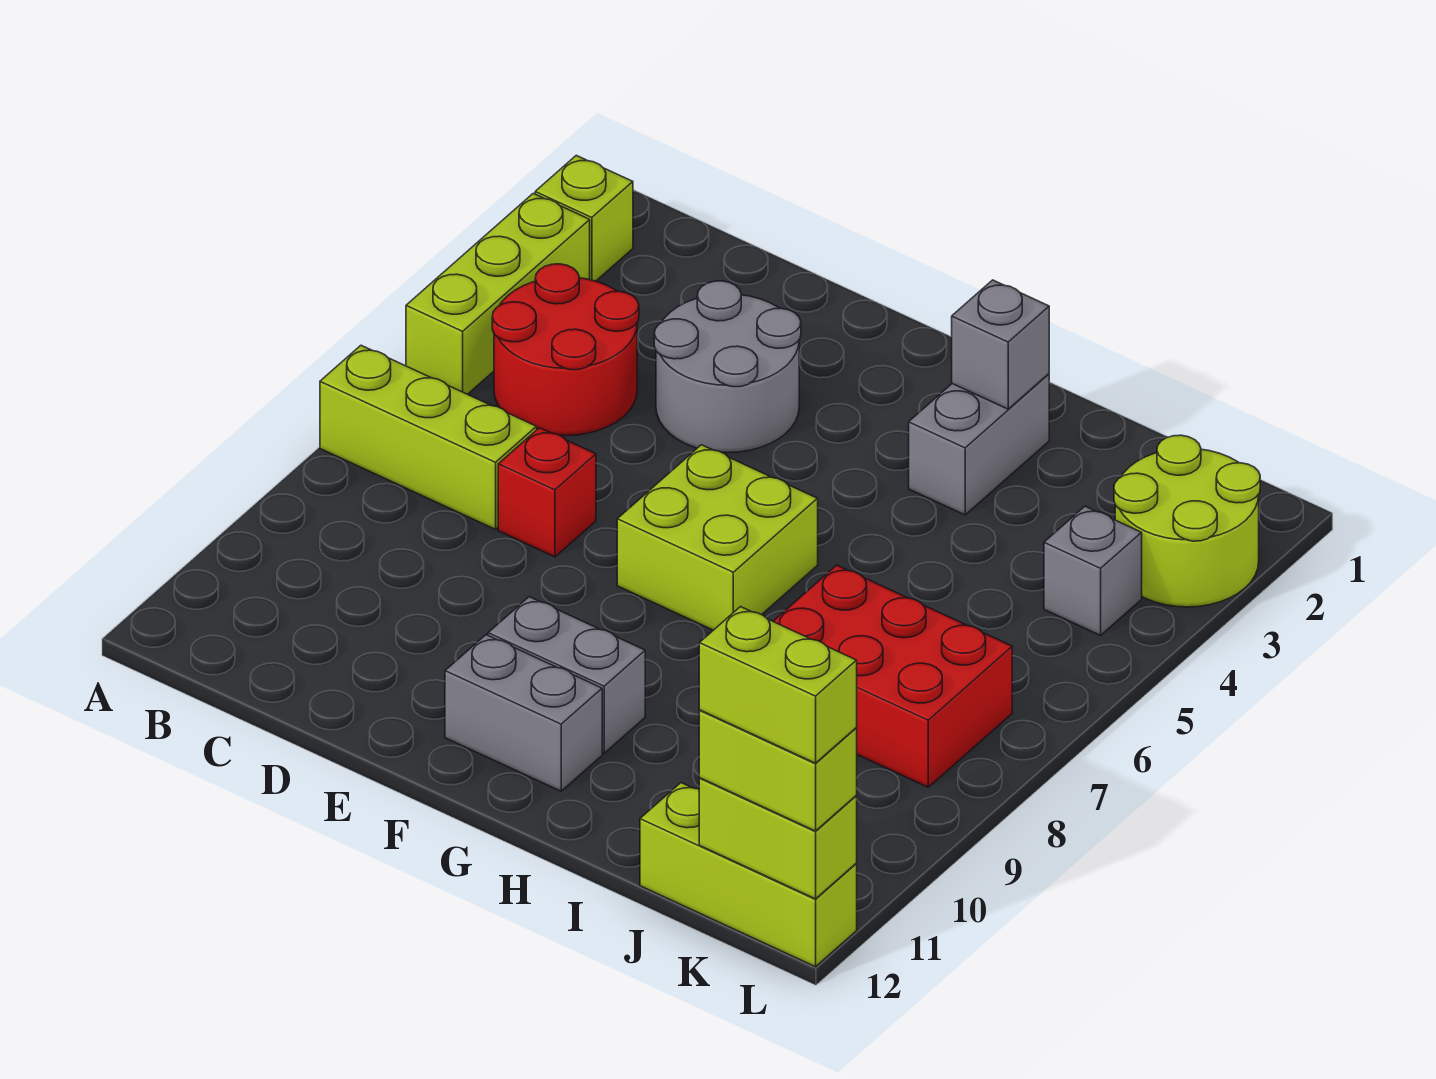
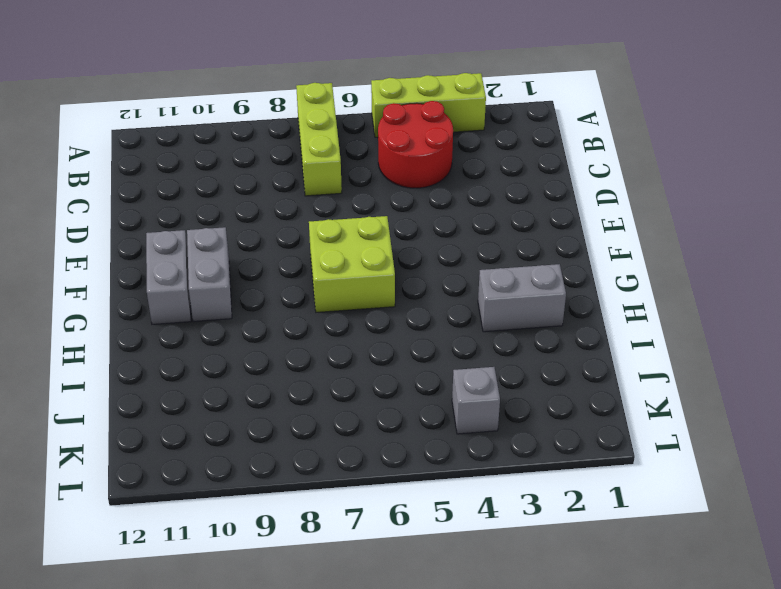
none -> lime brick A2 level 1
none -> grey round brick D3:E4 level 1
none -> red brick D7 level 1

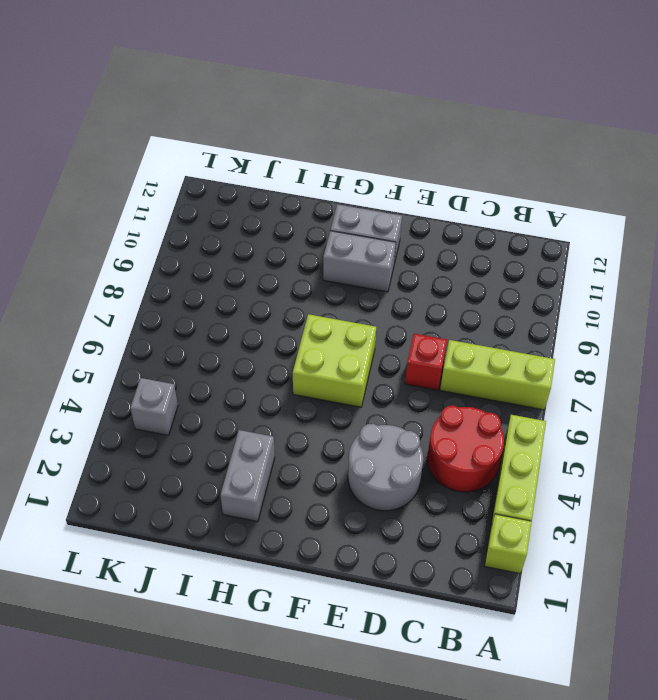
none -> red brick I7:K8 level 1
none -> lime brick J12:L12 level 1
none -> lime round brick K2:L3 level 1

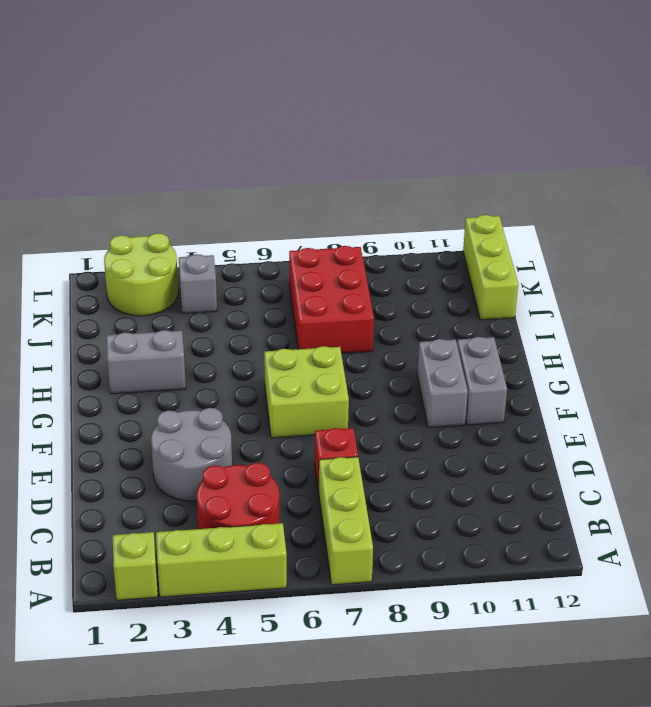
none -> grey brick H2 level 2
none -> lime brick K12:L12 level 2
none -> lime brick K12:L12 level 3

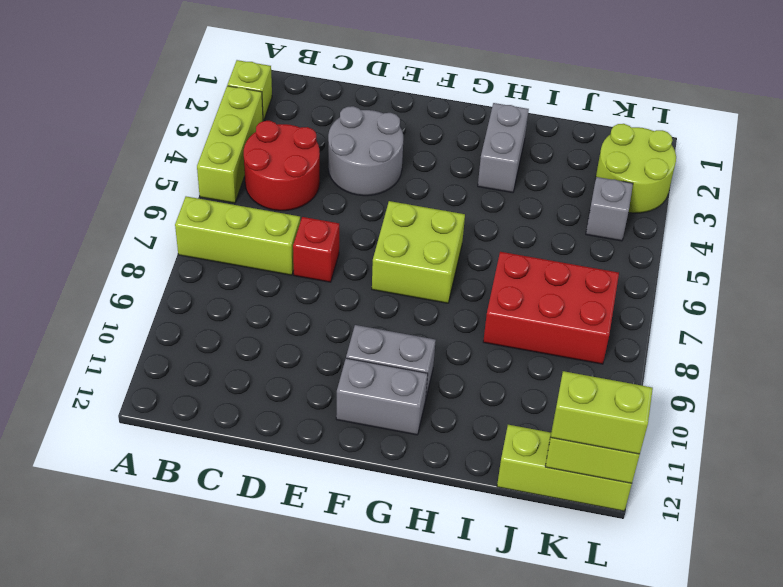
none -> grey brick H2 level 2
none -> lime brick K12:L12 level 4

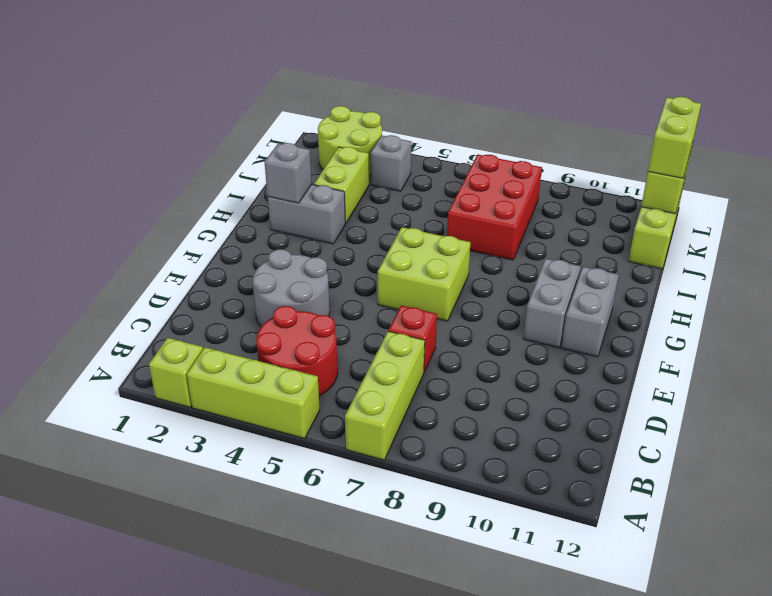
lime brick I3:J3 level 1 -> lime brick K12:L12 level 4

